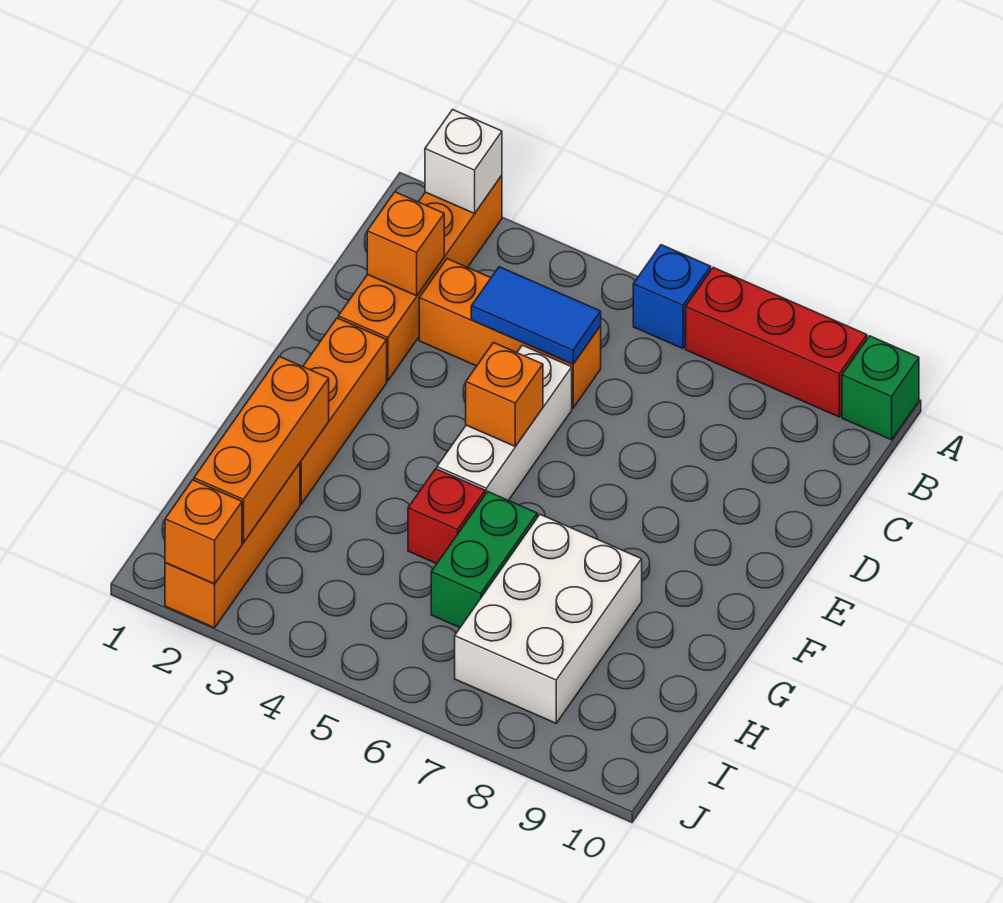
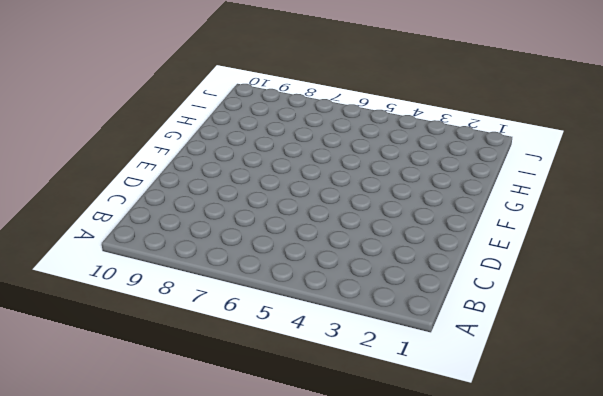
none -> orange brick A2:D2 level 1
none -> blue brick A6 level 1
none -> red brick A7:A9 level 1

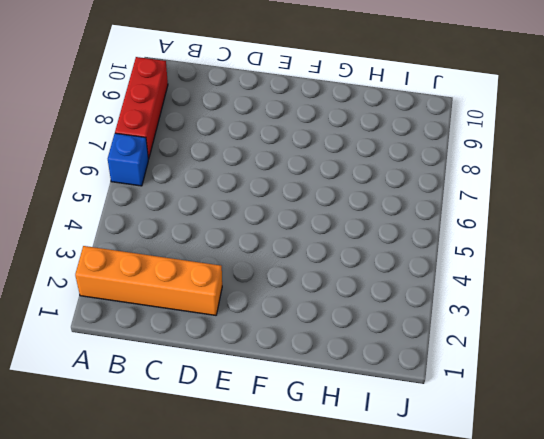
none -> green brick A10 level 1
none -> orange brick C3:C5 level 1
none -> white brick D5:F5 level 1

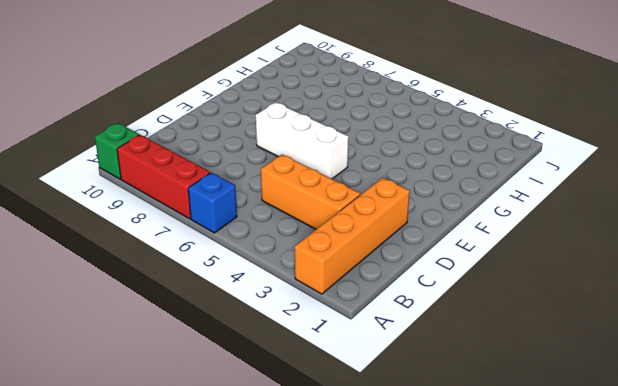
white brick E5:E7 level 1 -> white brick D5:F5 level 1
none -> orange brick E2:G2 level 1
none -> red brick G5 level 1
none -> green brick G6:H6 level 1

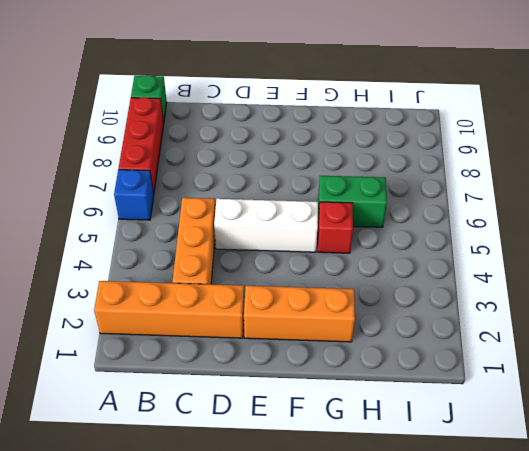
none -> white brick G7:I8 level 1
none -> orange brick H2:J2 level 1
none -> white brick A2 level 2

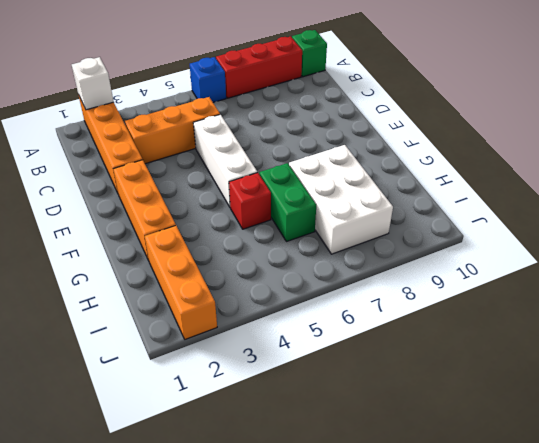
none -> orange brick C2 level 2
none -> blue tile C4:C5 level 2
none -> orange brick E5 level 2

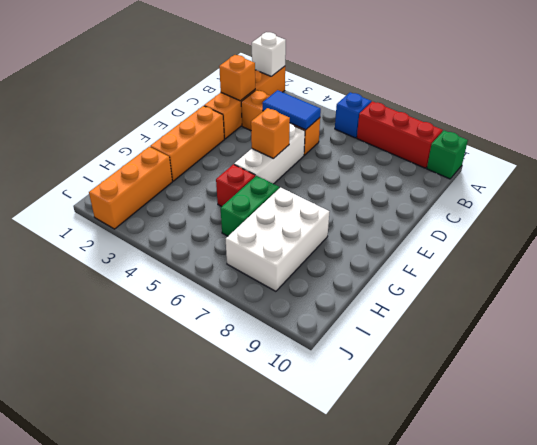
none -> orange brick G2:I2 level 2
none -> orange brick J2 level 2

